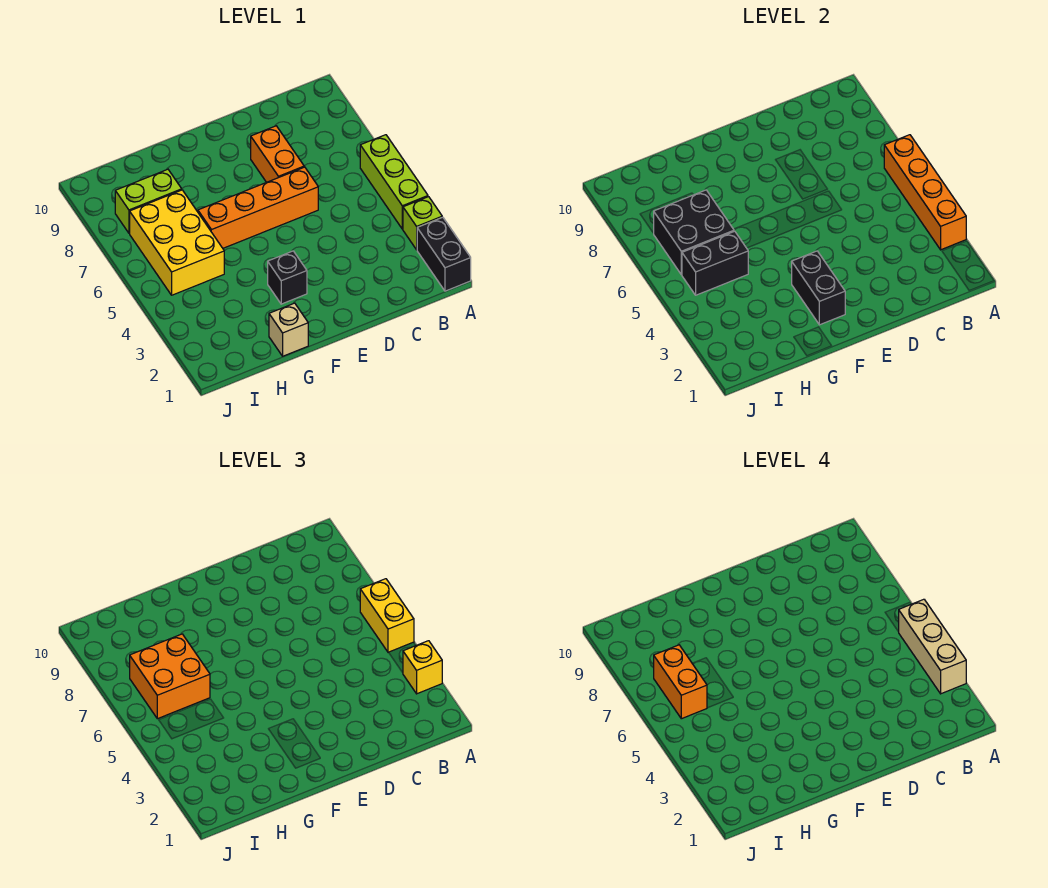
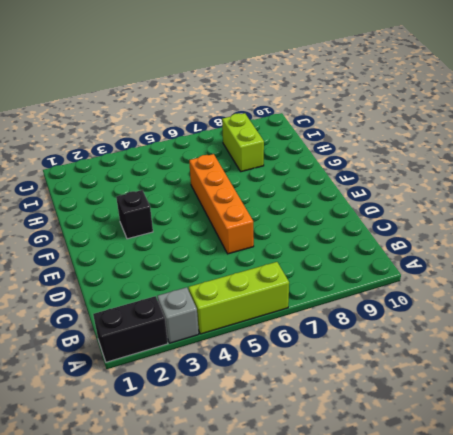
grey brick A3 level 1 -> lime brick A3 level 1
none -> orange brick D7:D8 level 1
none -> tan brick G1 level 1
none -> yellow brick H5:I7 level 1

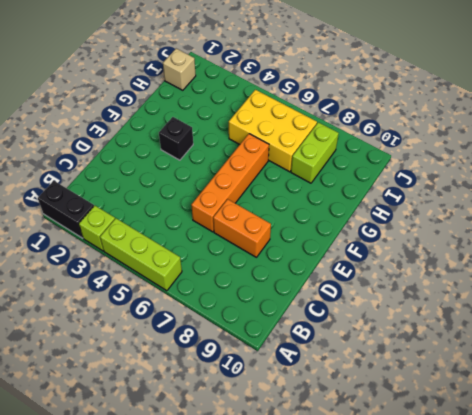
tan brick I1 level 1 -> tan brick G1 level 1
none -> orange brick A3:A6 level 2
none -> black brick F2:F3 level 2
none -> black brick H5:I5 level 2

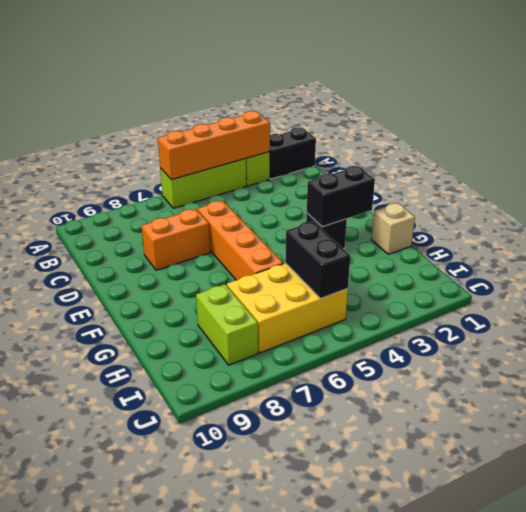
none -> black brick H6:I7 level 2
none -> yellow brick A3 level 3
none -> yellow brick A5:A6 level 3

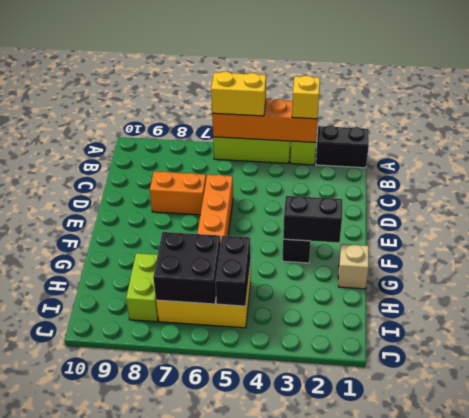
none -> orange brick H6:I7 level 3
none -> tan brick A3:A5 level 4
none -> orange brick I6:I7 level 4

